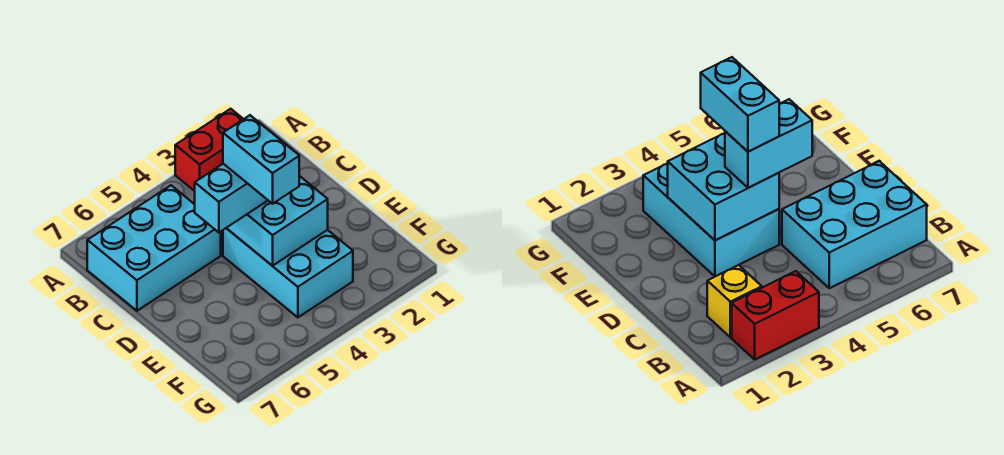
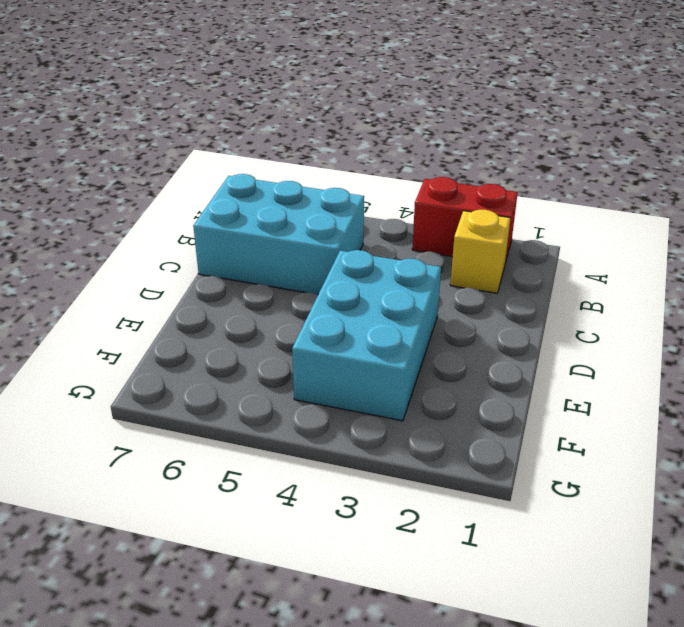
none -> cyan brick D3:E4 level 2
none -> cyan brick D4:D5 level 3

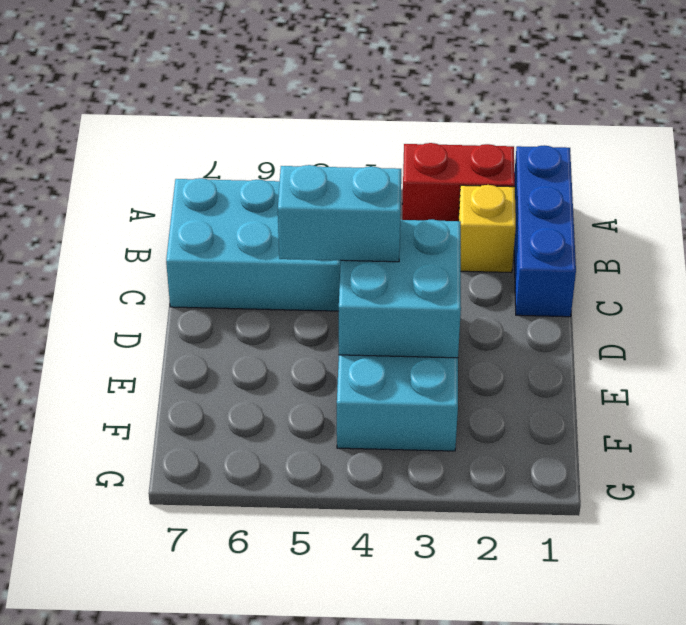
blue brick A1:C1 level 1 -> none
none -> cyan brick D4:E4 level 4

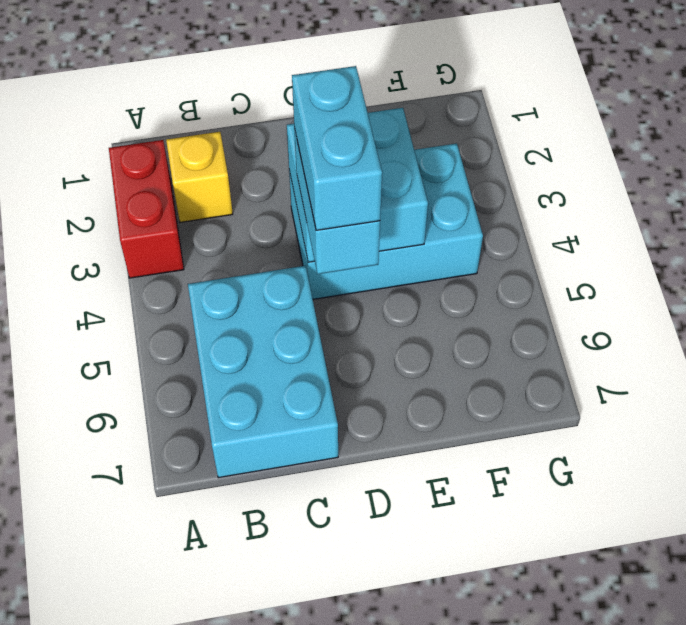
cyan brick D4:D5 level 4 -> cyan brick D4:E4 level 4

